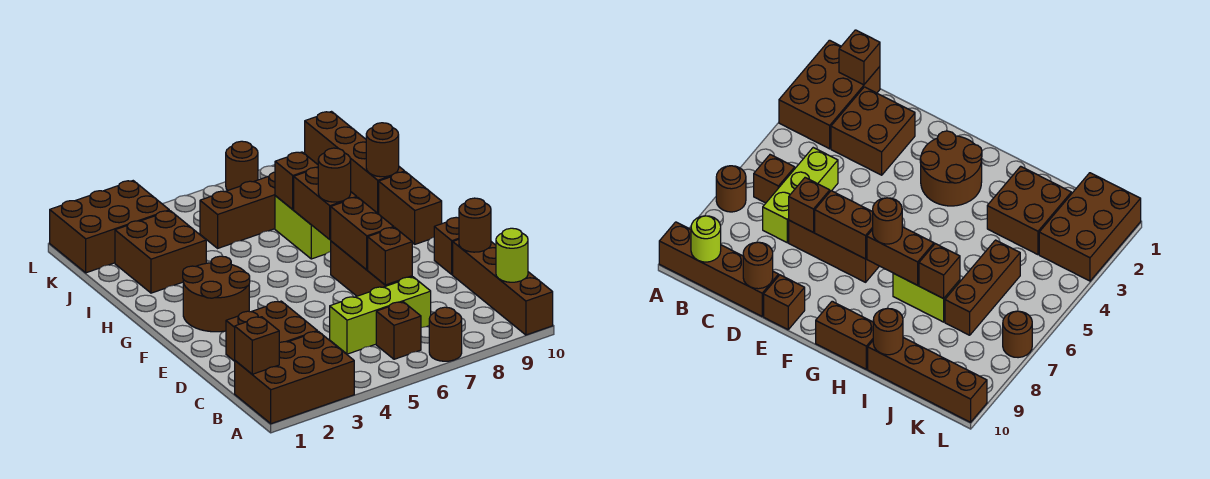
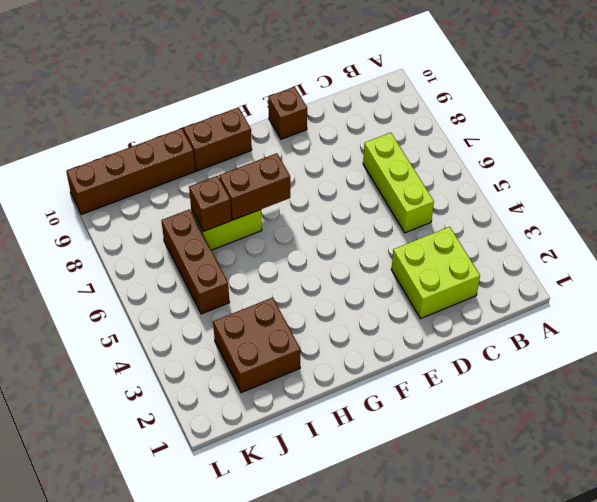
lime brick C2:D3 level 1 -> brown brick C2:D3 level 1
none -> brown brick A1:B3 level 1
none -> brown round brick A7 level 1
none -> brown brick A10:D10 level 1

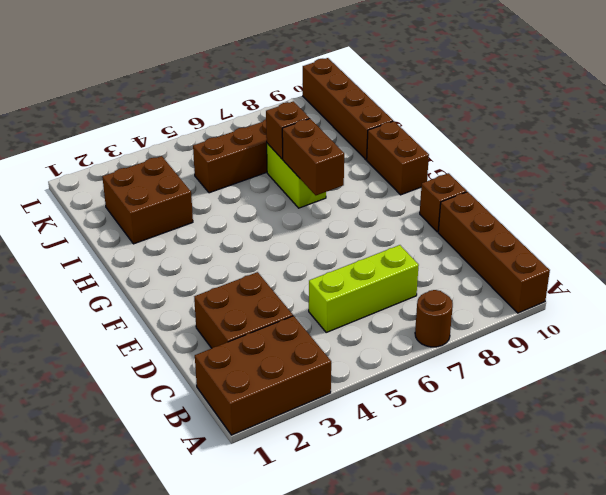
none -> brown brick B6 level 1
none -> brown brick D7:F7 level 1
none -> brown round brick F2:G3 level 1

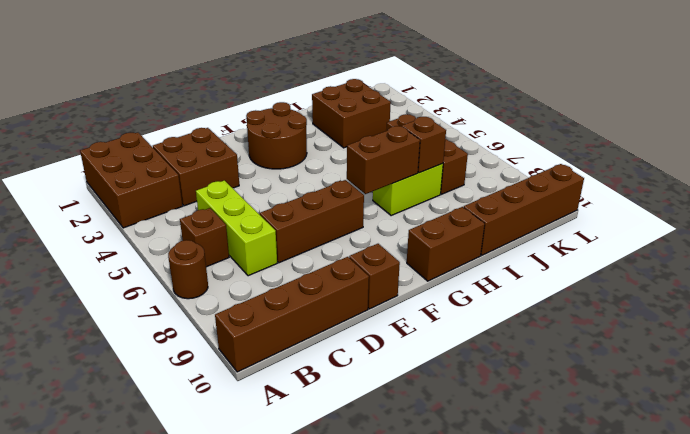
none -> brown brick K1:L3 level 1
none -> brown round brick L7 level 1
none -> brown brick B1 level 2

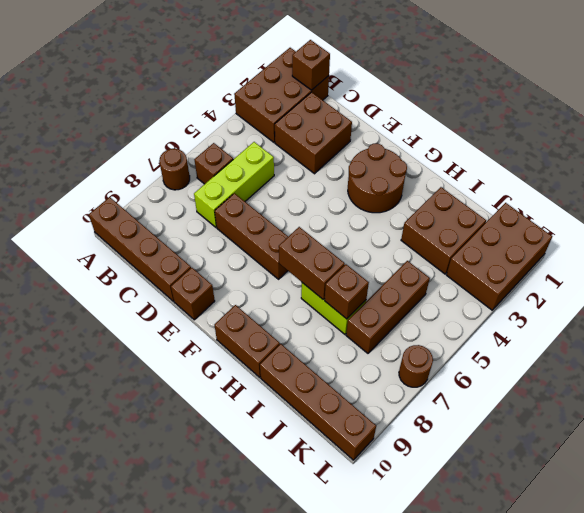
none -> lime round brick B10 level 2
none -> brown brick D7 level 2
none -> brown round brick D10 level 2

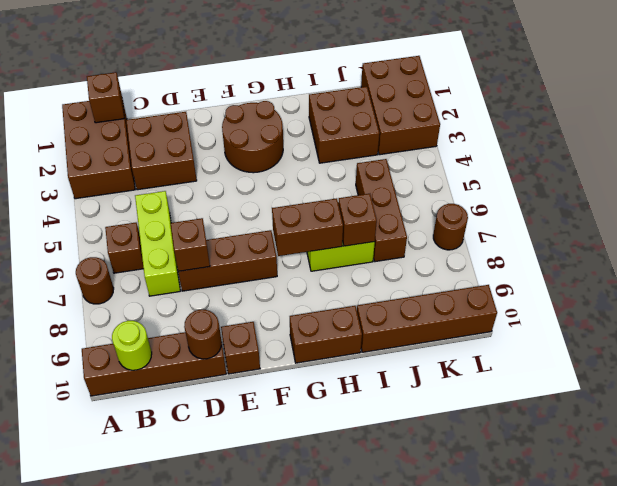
none -> brown brick E7:F7 level 2
none -> brown round brick I10 level 2
none -> brown round brick G7 level 3

